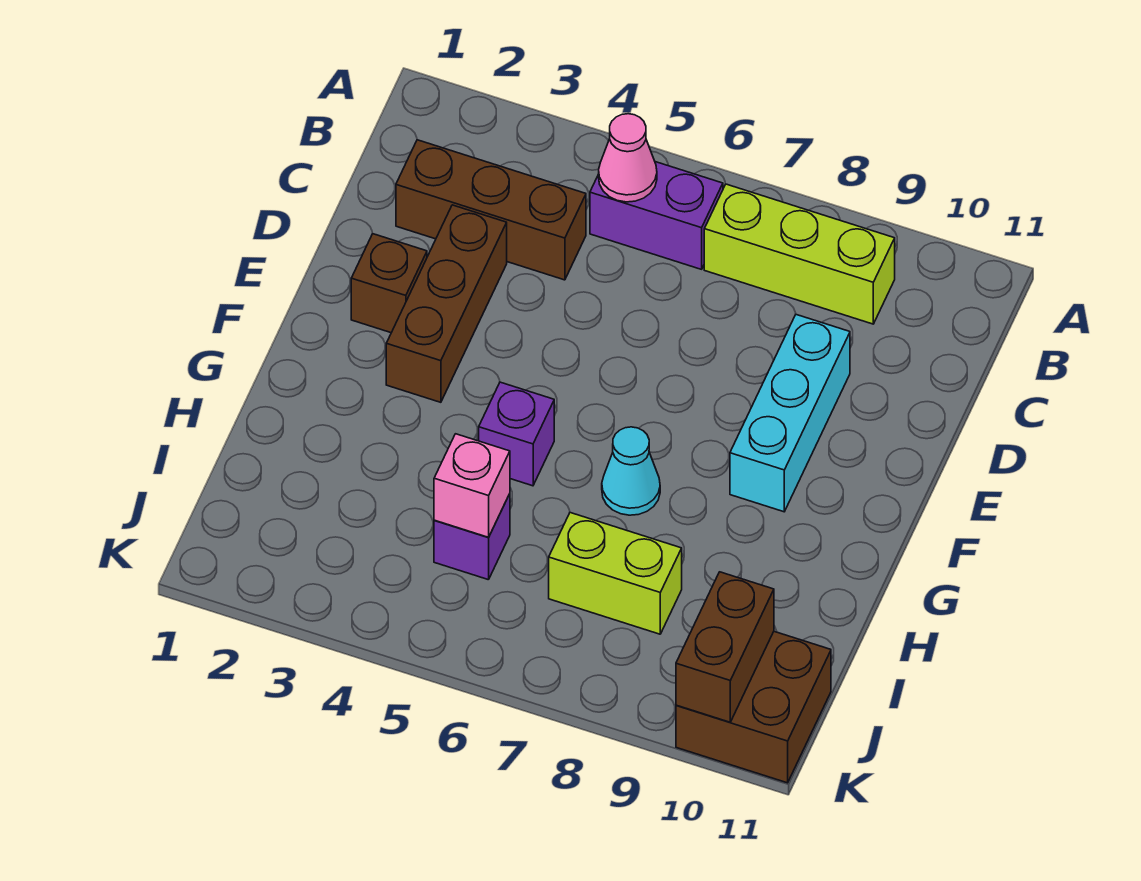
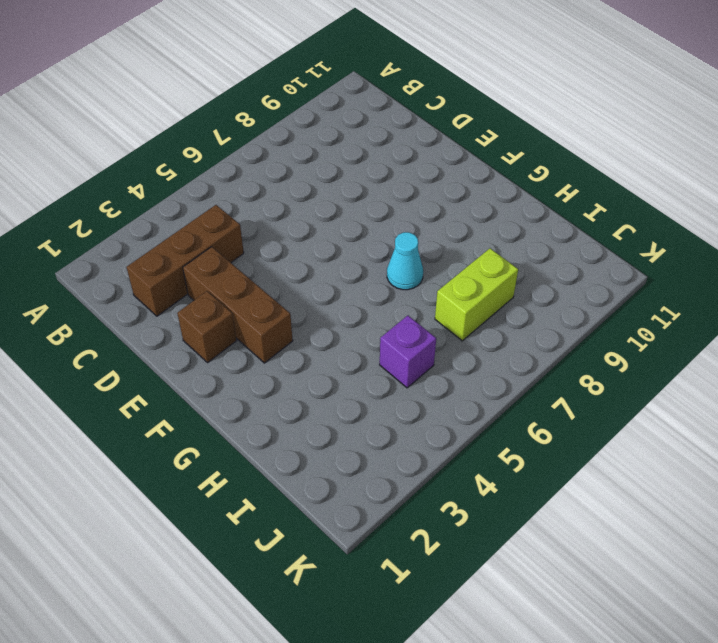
none -> purple brick B5:B6 level 1
none -> lime brick B7:B9 level 1
none -> cyan brick D9:F9 level 1

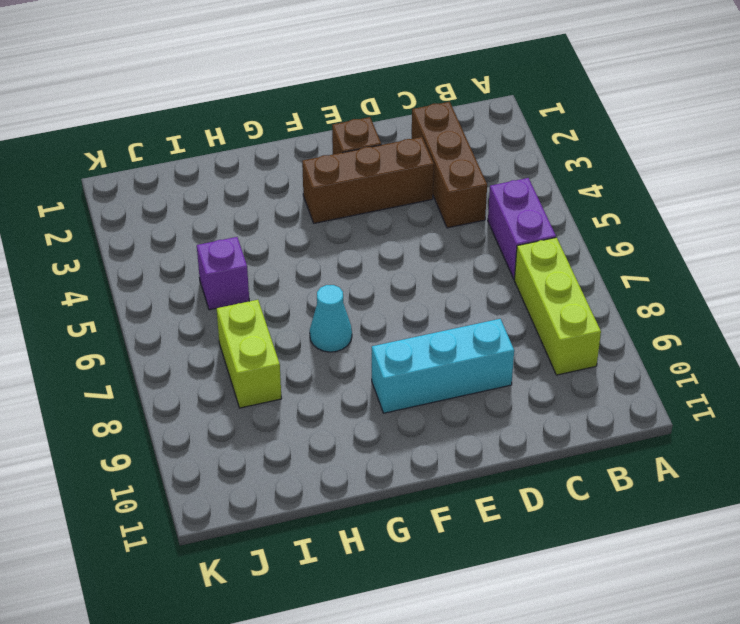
none -> purple brick G5 level 1
none -> brown brick J10:K11 level 1
none -> pink cone B5 level 2

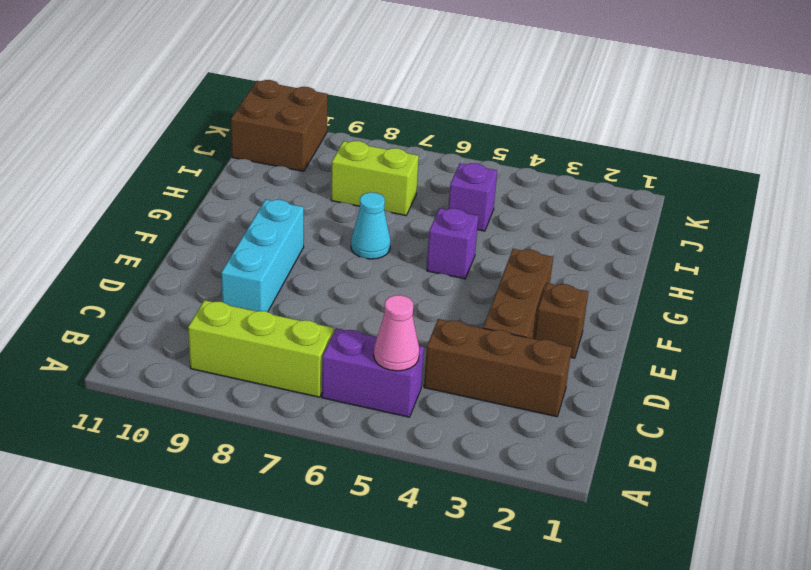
none -> pink brick I5 level 2
none -> brown brick J10:K10 level 2

